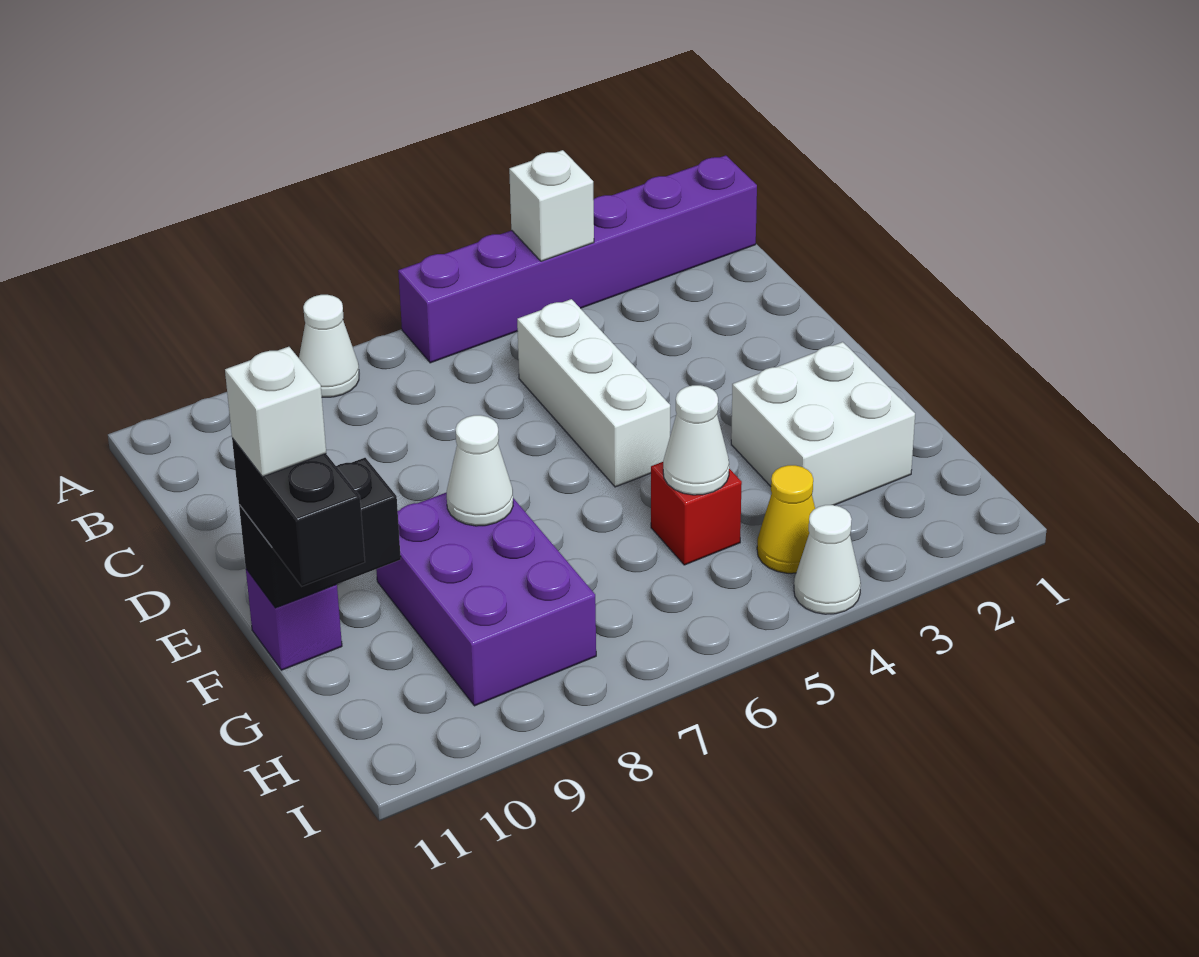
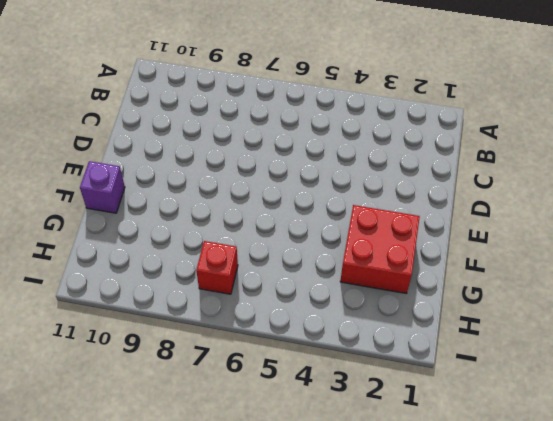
red brick F2:G3 level 1 -> white brick F2:G3 level 1
red brick H7 level 1 -> red brick G5 level 1
none -> purple brick A1:A6 level 1
none -> white cone A8 level 1
none -> white brick C5:E5 level 1

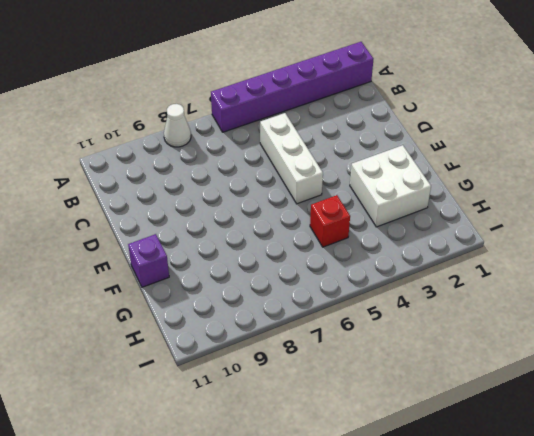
none -> purple brick F8:H9 level 1
none -> yellow cone H4 level 1
none -> white cone I4 level 1

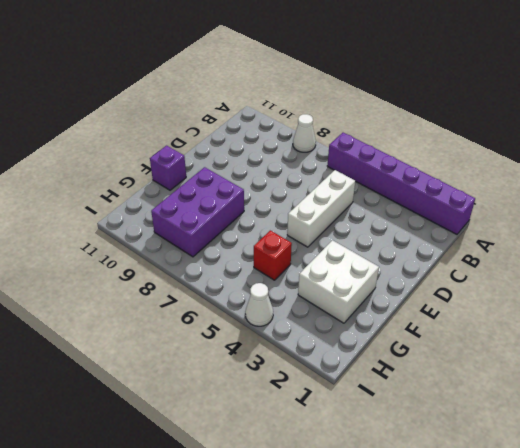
none -> yellow cone H4 level 1
none -> white brick A4 level 2
none -> white cone F8 level 2

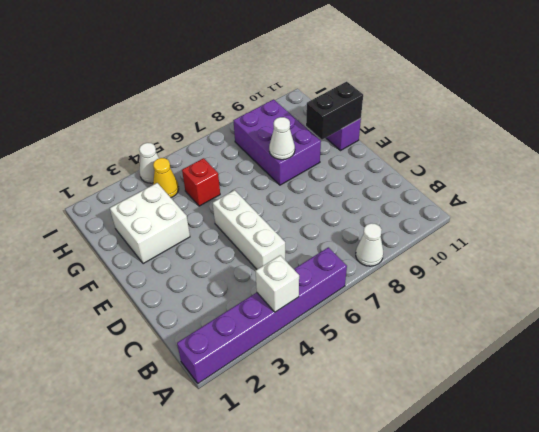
none -> white cone G5 level 2
none -> black brick F11:G11 level 3
none -> white brick F11 level 4

